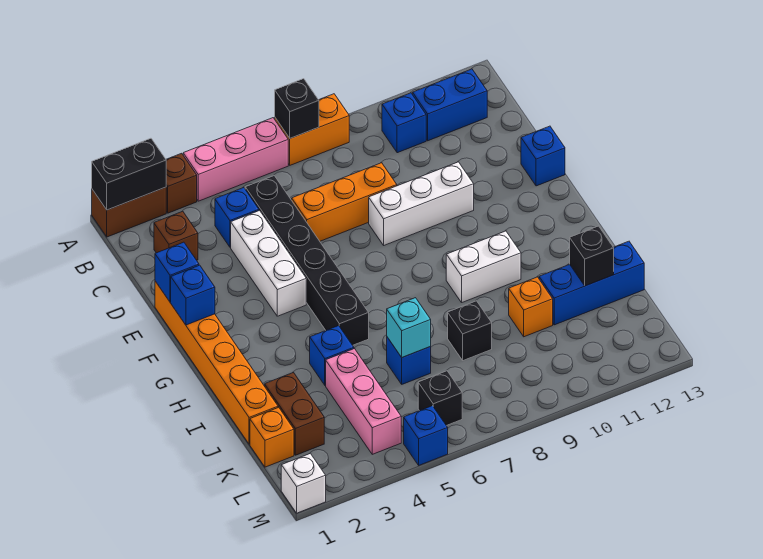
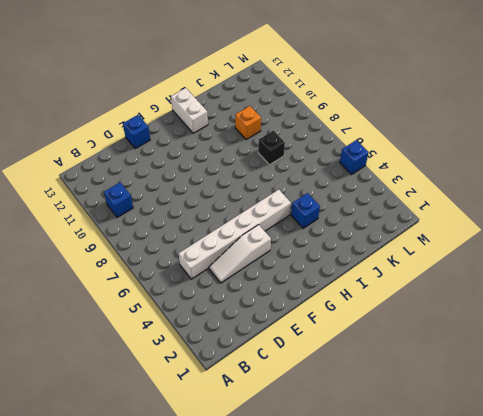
white brick C5:H5 level 1 -> black brick C5:H5 level 1
white slope D4:F4 level 1 top F -> white brick D4:F4 level 1
white brick H12:H13 level 1 -> white brick H9:H10 level 1
none -> brown brick A1:A2 level 1
none -> brown brick A3 level 1
none -> pink brick A4:A6 level 1
none -> orange brick A7:A8 level 1

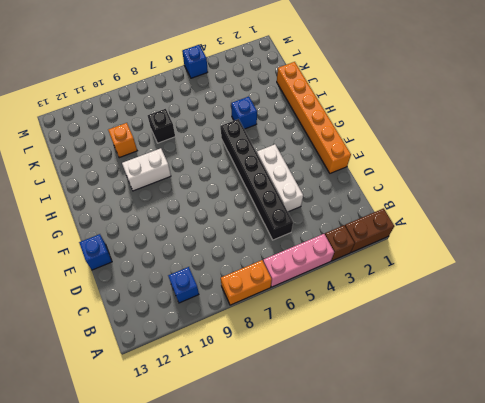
none -> blue brick B11:B12 level 1
none -> brown brick C2 level 1
none -> blue brick C4 level 1
none -> orange brick D6:D8 level 1

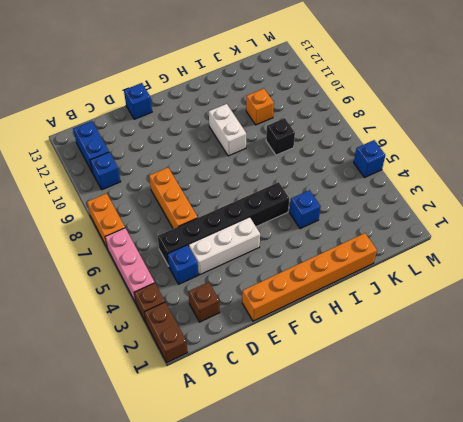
none -> white brick E8:E10 level 1
none -> brown brick J2:K2 level 1
none -> pink brick J4:L4 level 1
none -> blue brick J6 level 1

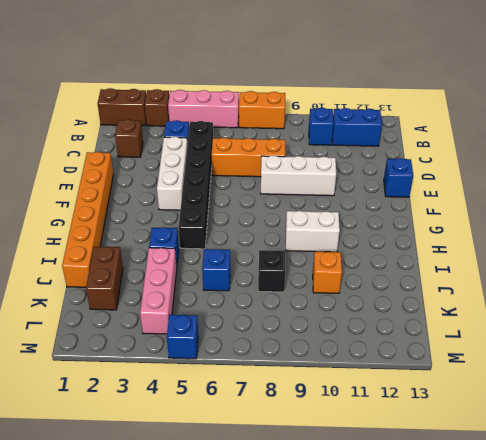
none -> blue brick J11:J13 level 1
none -> orange brick K1 level 1
none -> black brick L6 level 1
none -> white brick M1 level 1

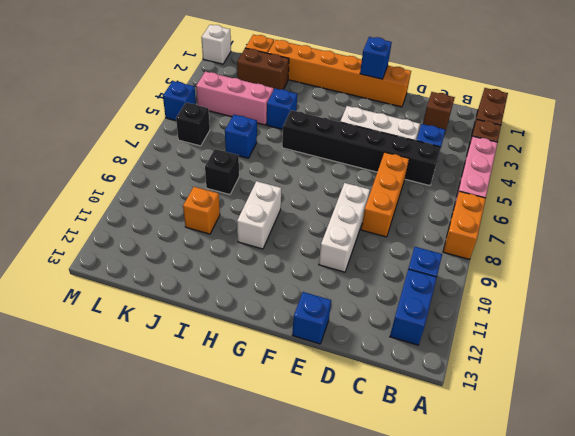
none -> blue brick J11:J13 level 1
none -> black brick A1:A2 level 2
none -> black brick A7 level 2
none -> blue brick E1 level 2

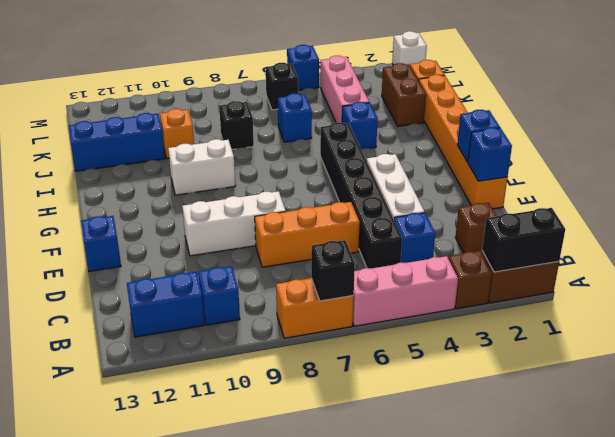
none -> cyan brick J6 level 2
none -> black brick J12 level 2

